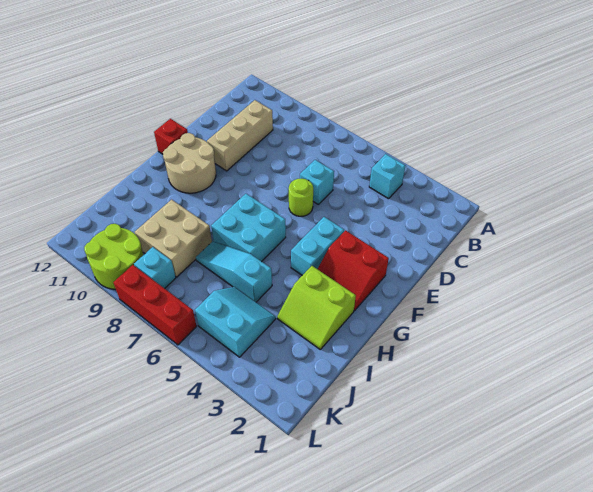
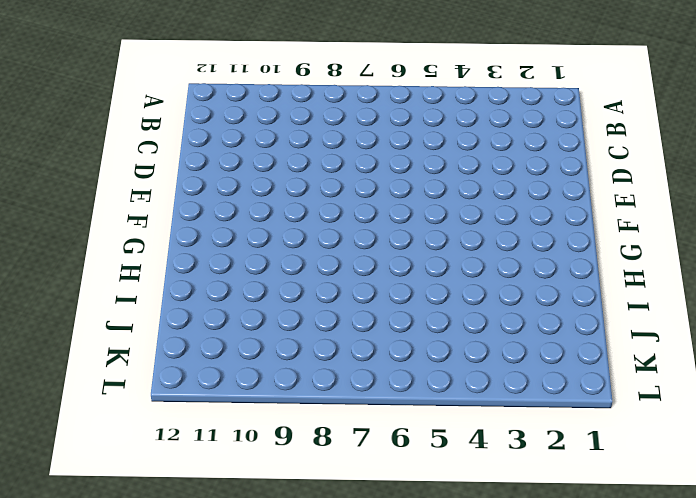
none -> cyan brick B4 level 1
none -> tan brick C10:E10 level 1
none -> cyan brick D6 level 1

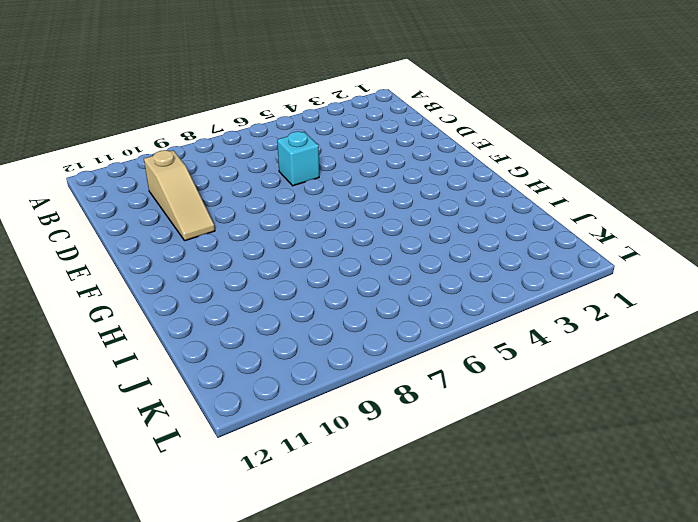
tan slope C10:E10 level 1 top C -> tan brick C10:E10 level 1
none -> cyan brick B4 level 1
none -> lime round brick E6 level 1
none -> red slope F2:G3 level 1 top F

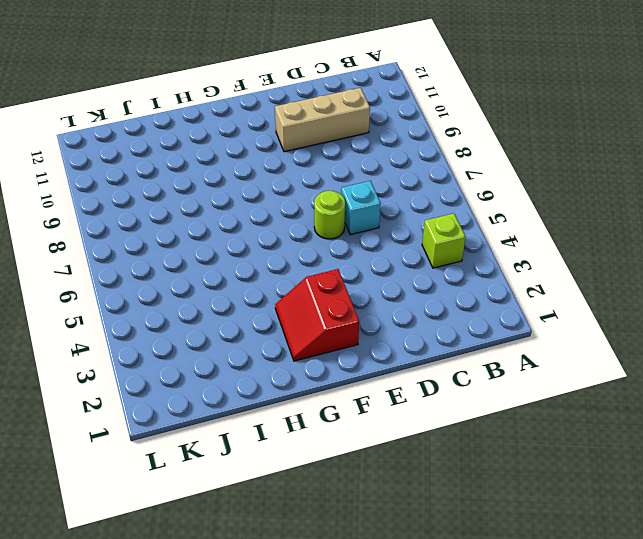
lime brick B4 level 1 -> cyan brick B4 level 1
none -> cyan brick F4:G4 level 1
none -> tan round brick F10:G11 level 1
none -> red brick F12 level 1

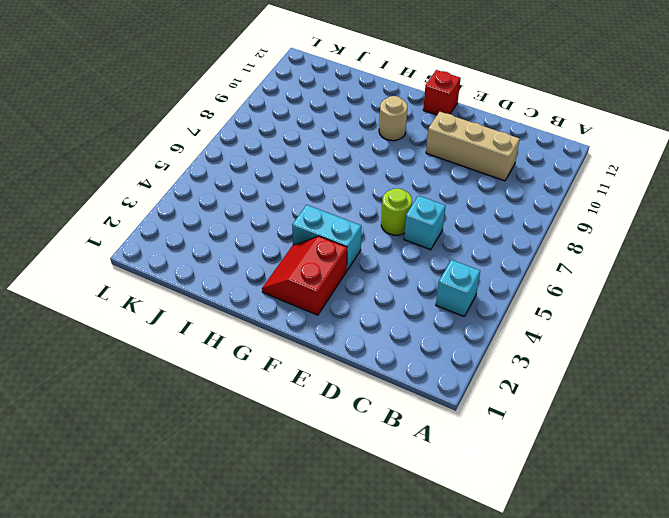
tan round brick G10 level 1 -> tan round brick F10:G11 level 1
none -> cyan brick G6:H7 level 1
none -> lime slope H2:I3 level 1 top H
none -> cyan slope I5:I7 level 1 top 5

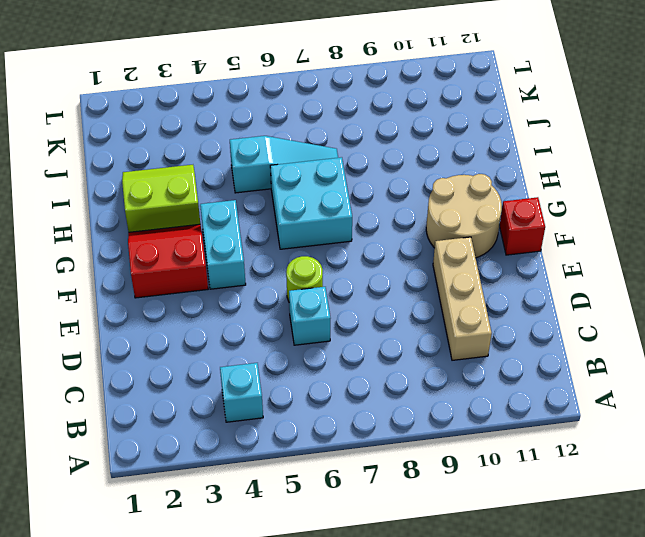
none -> tan brick I8:J9 level 1
none -> cyan slope J4:K5 level 1 top K
none -> cyan brick K8 level 1

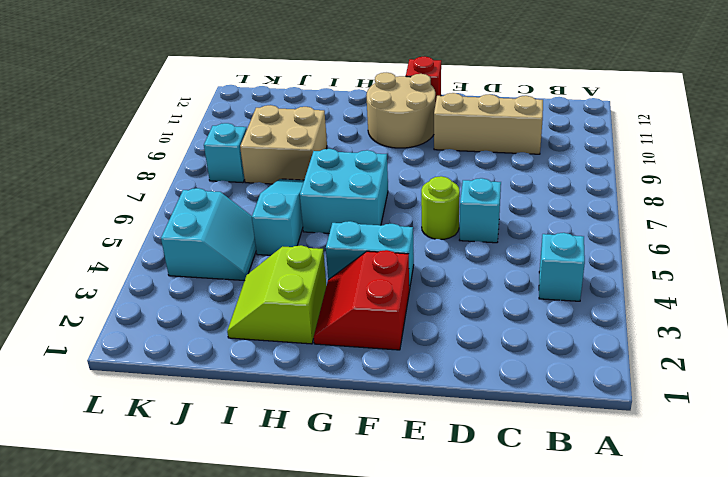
none -> lime round brick K9:L10 level 1
none -> red brick L6:L8 level 1

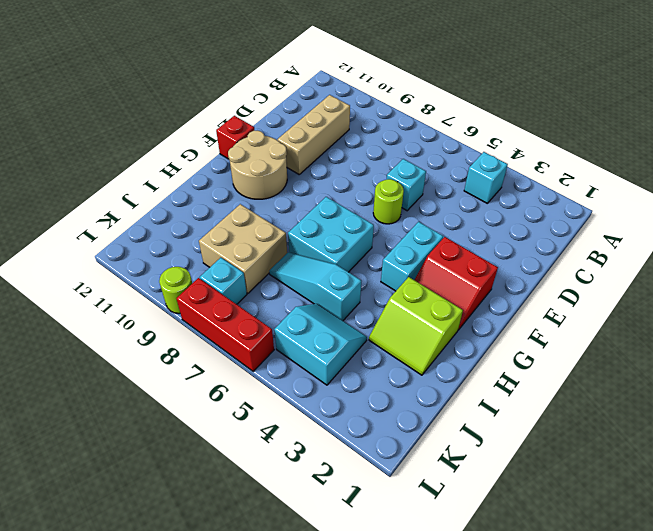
lime round brick L9 level 1 -> lime round brick K9:L10 level 1

